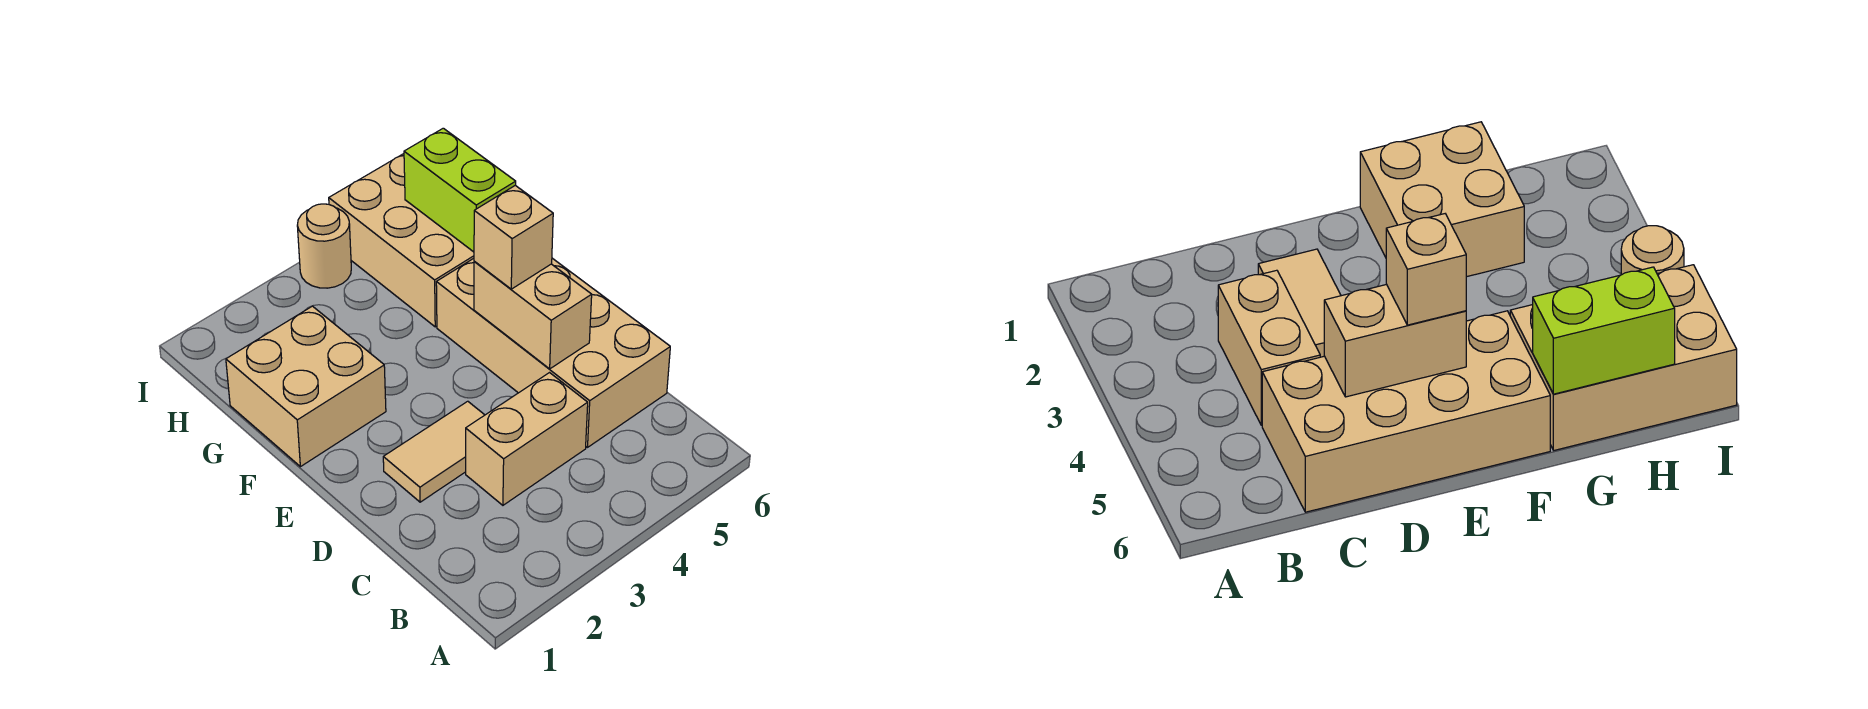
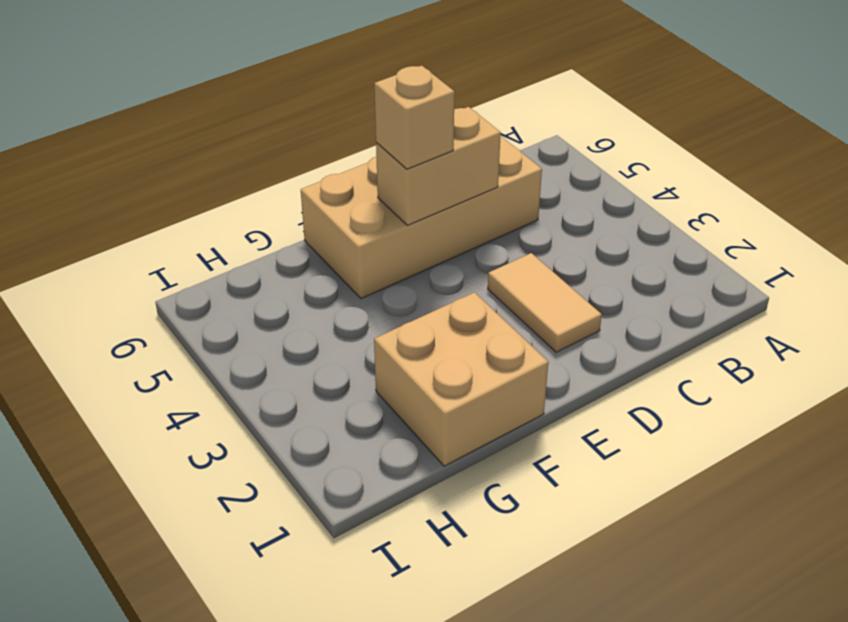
none -> tan brick C3:C4 level 1
none -> tan brick G5:I6 level 1

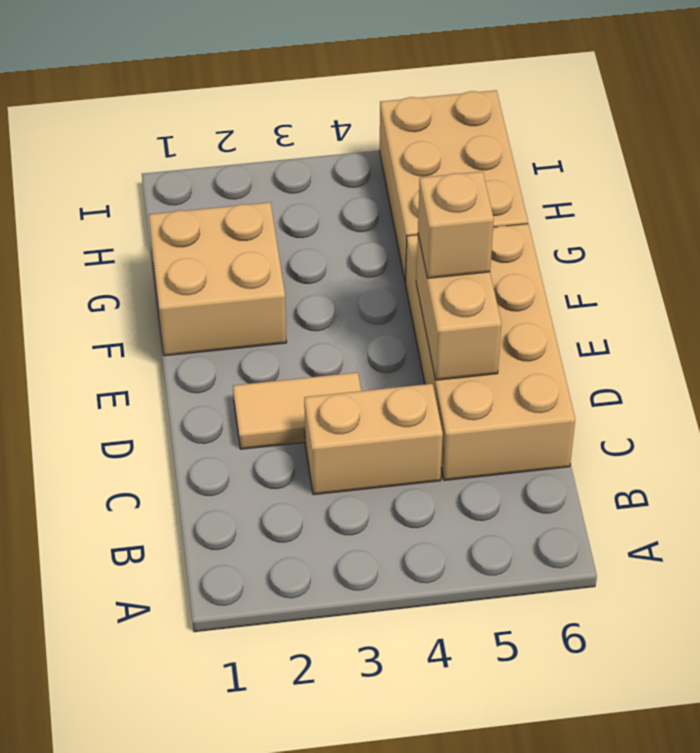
none -> tan round brick I4 level 1
none -> lime brick G6:H6 level 2

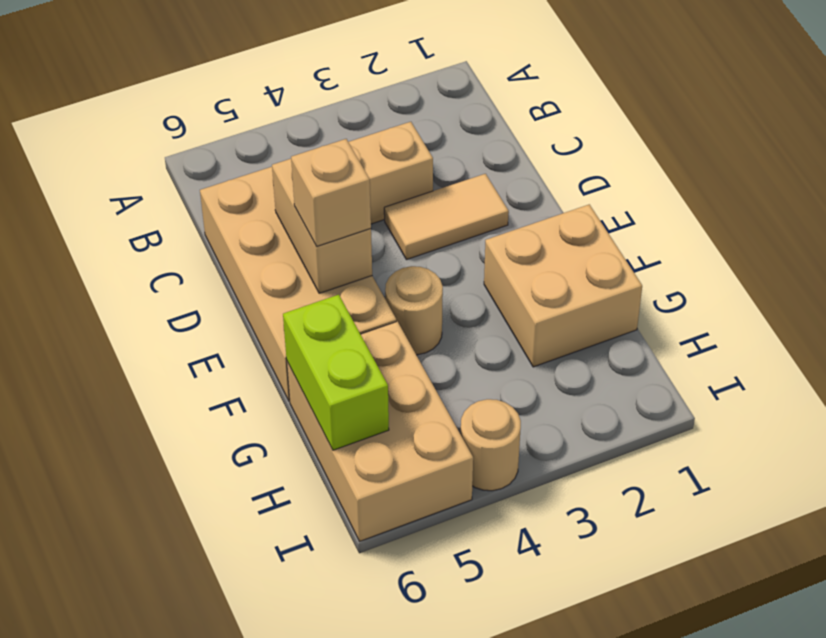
tan round brick F4 level 1 -> none

